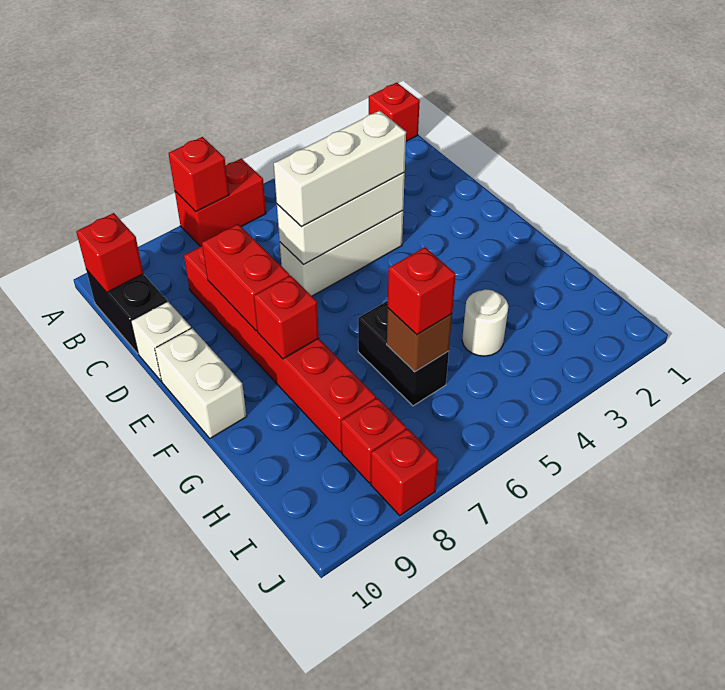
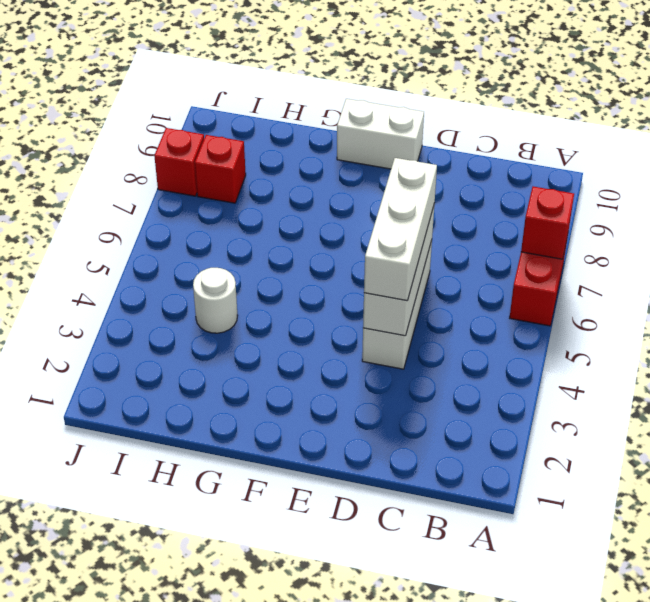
none -> red brick A1 level 1
none -> black brick B10:C10 level 1
none -> red brick C8:H8 level 1

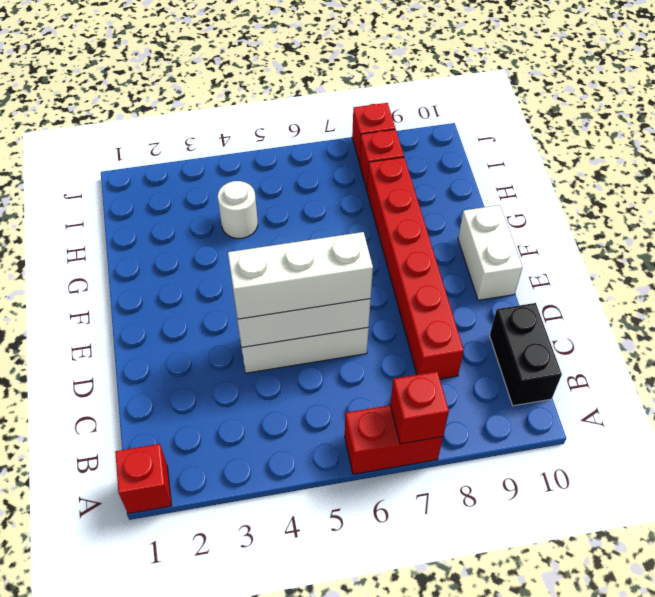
none -> white brick D10 level 1
none -> black brick G6:H6 level 1
none -> red brick B10 level 2

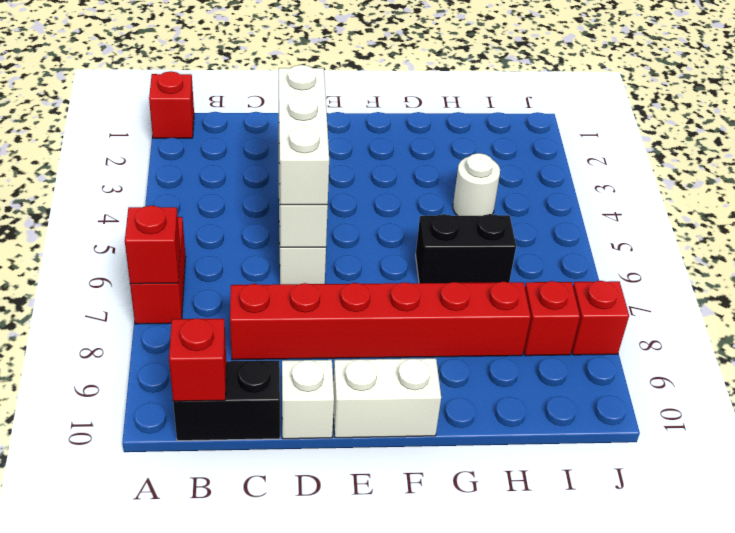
none -> red brick D8:E8 level 2
none -> red brick F8 level 2
none -> brown brick H6 level 2

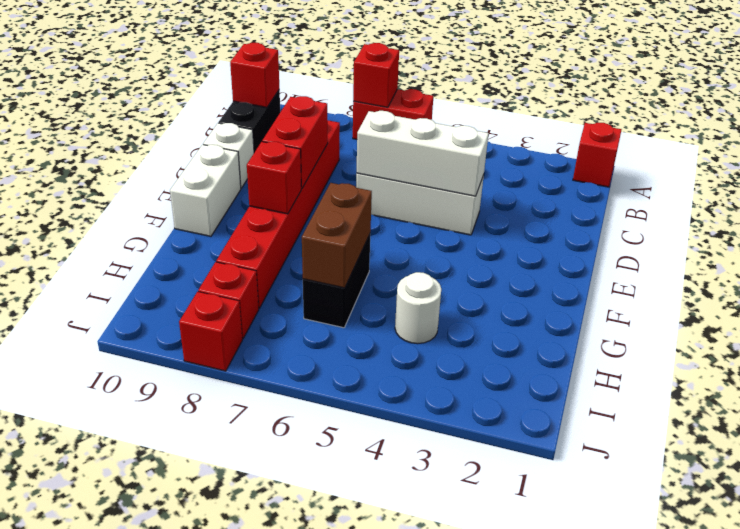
brown brick G6:H6 level 2 -> brown brick H6 level 2
none -> white brick D4:D6 level 3
none -> red brick H6 level 3

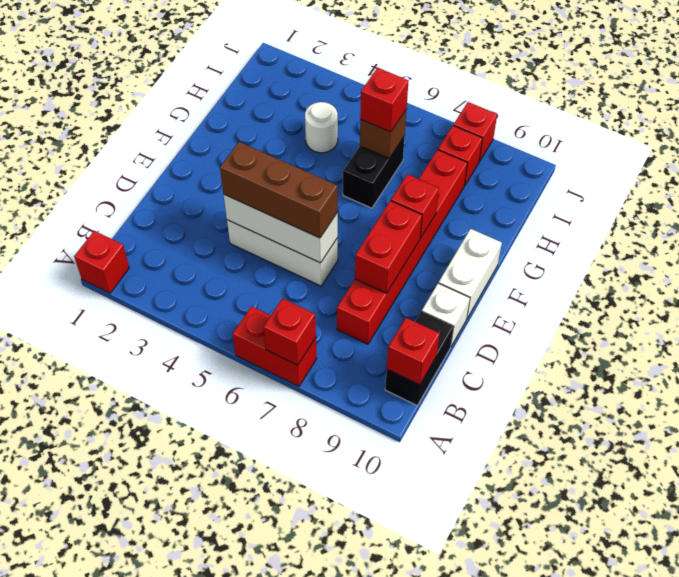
brown brick D4:D6 level 3 -> white brick D4:D6 level 3

